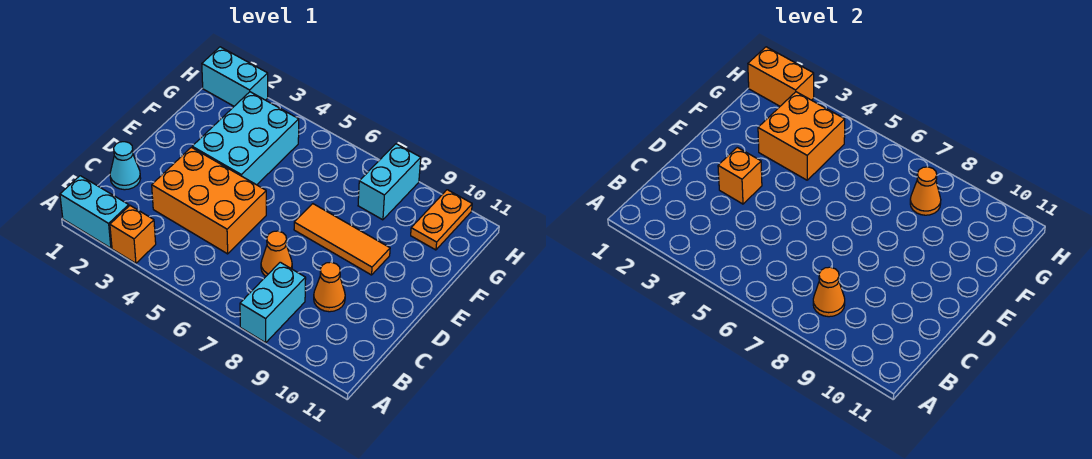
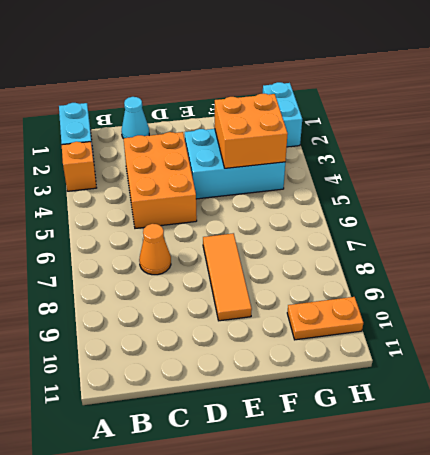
none -> cyan brick A8:B8 level 1
none -> orange cone C9 level 1
none -> cyan brick G8:H8 level 1

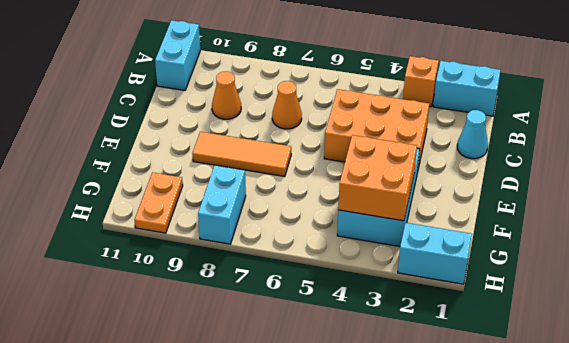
cyan brick A11:B11 level 1 -> cyan brick A8:B8 level 1
none -> orange cone B8 level 2
none -> orange brick D3 level 2
none -> orange cone G8 level 2

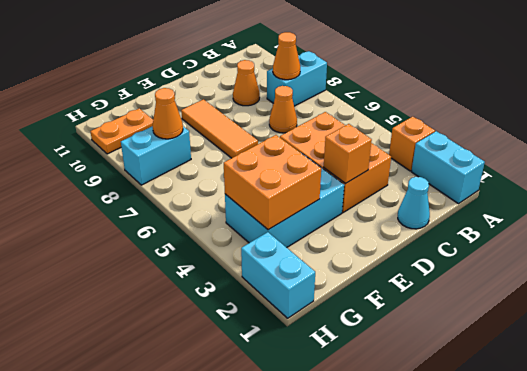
none -> orange brick H1:H2 level 2

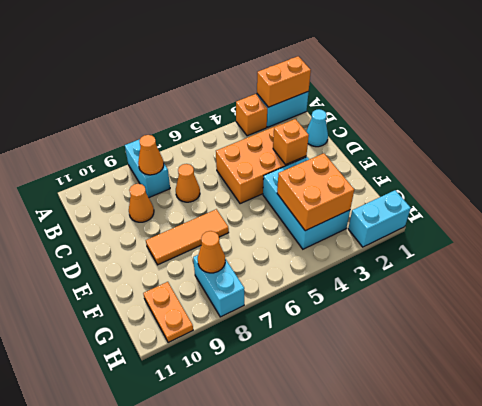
orange brick A1:A2 level 2 -> orange brick H1:H2 level 2

